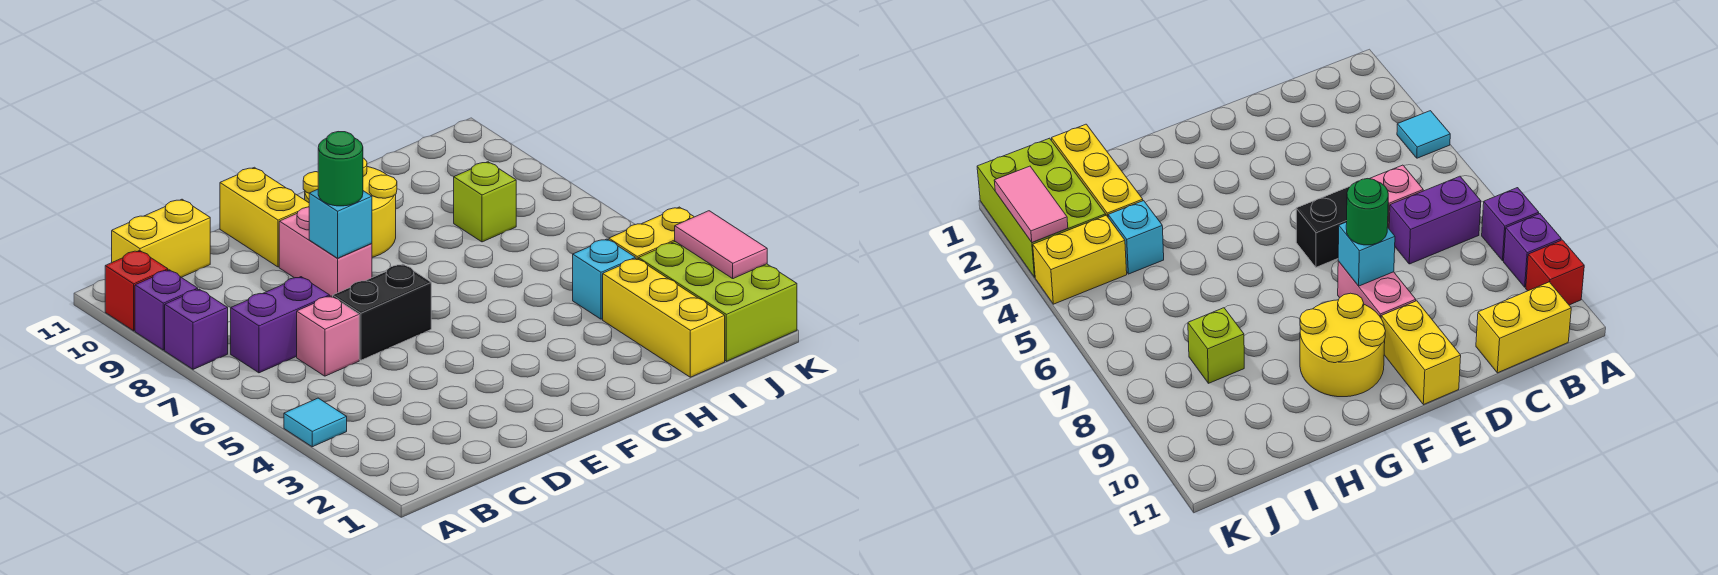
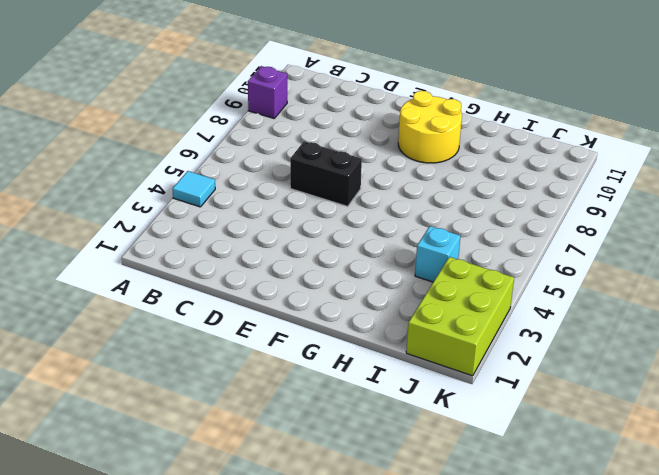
none -> purple brick A8 level 1
none -> red brick A10 level 1
none -> purple brick B7:C7 level 1

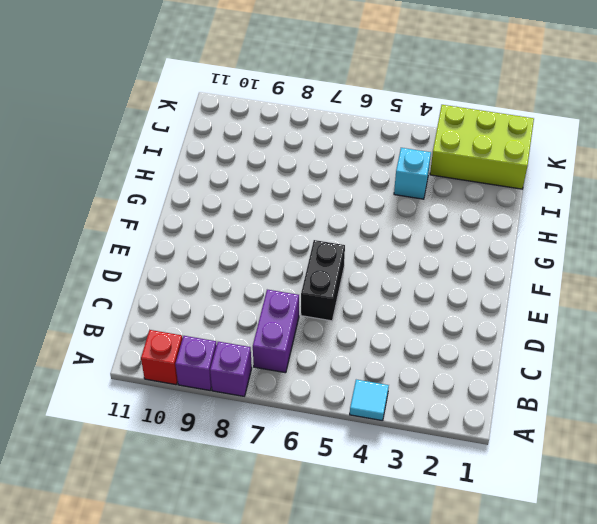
none -> yellow brick B11:C11 level 1
none -> pink brick C6 level 1
none -> pink brick E8:E9 level 1

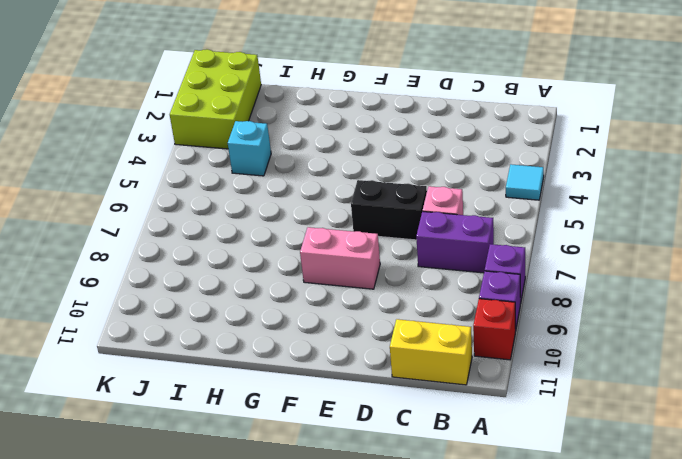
pink brick E8:F8 level 1 -> pink brick E8:E9 level 1
none -> yellow brick E10:E11 level 1
none -> yellow round brick F9:G10 level 1
none -> yellow brick I1:I3 level 1

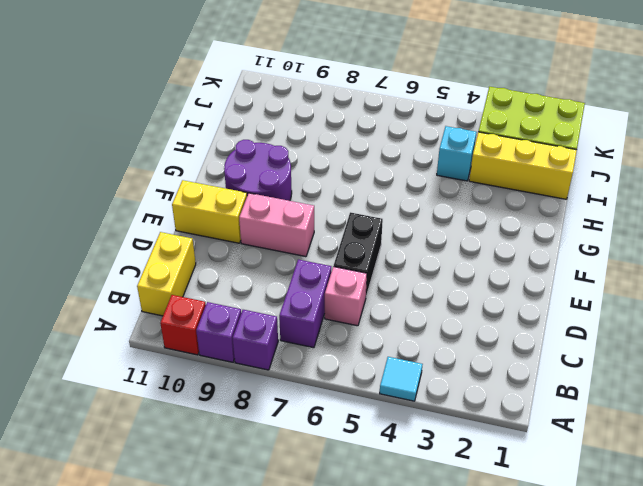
purple round brick F9:G10 level 1 -> yellow round brick F9:G10 level 1
none -> lime brick I8 level 1
none -> yellow brick J4:K4 level 1
none -> cyan brick E8 level 2

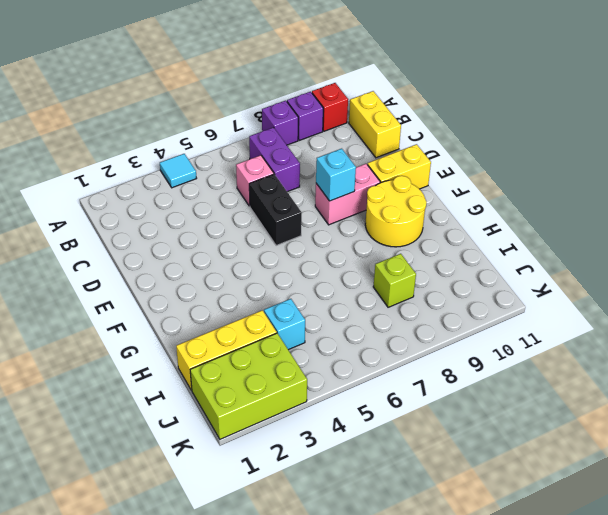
none -> yellow brick J4:K4 level 1
none -> pink tile K2:K3 level 2
none -> green round brick E8 level 3

